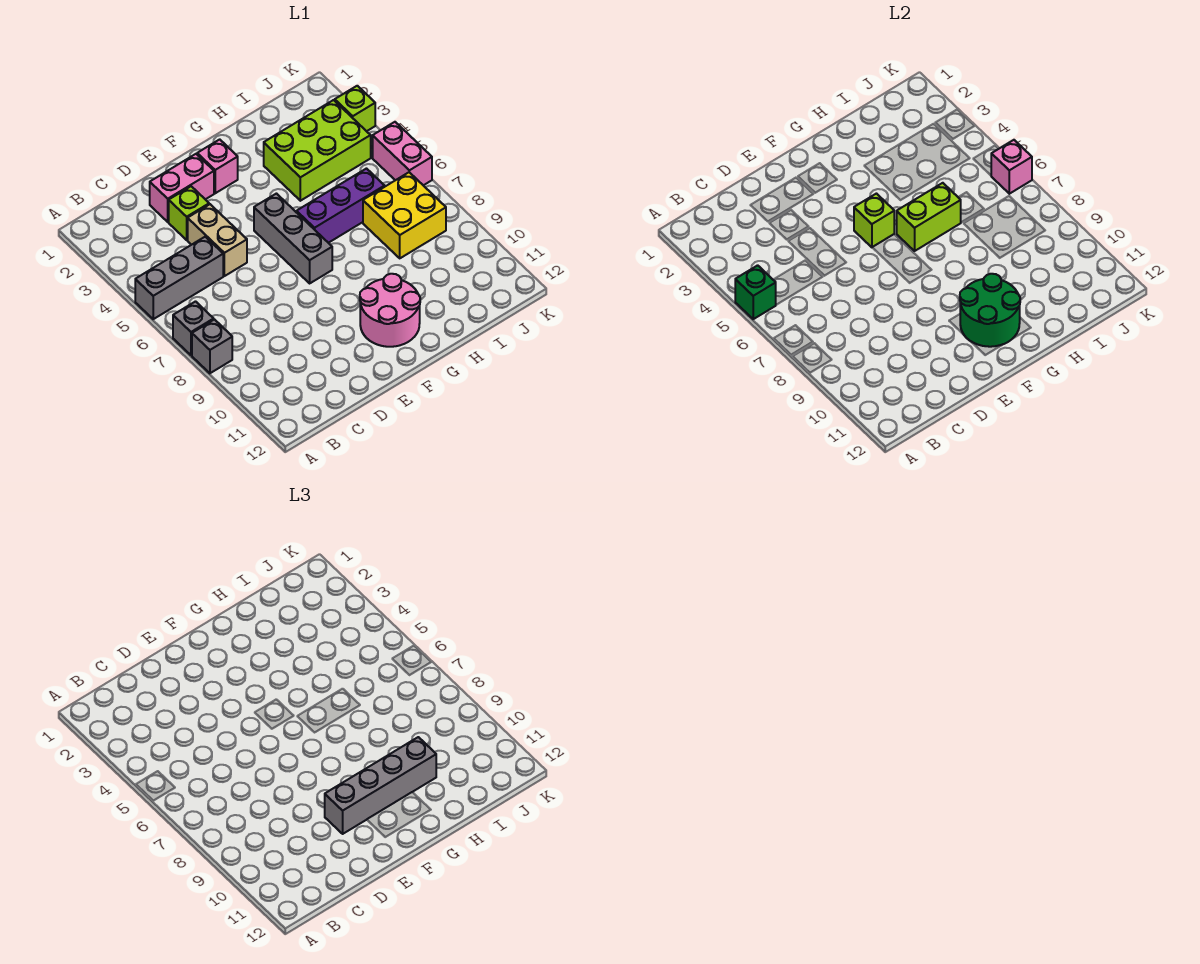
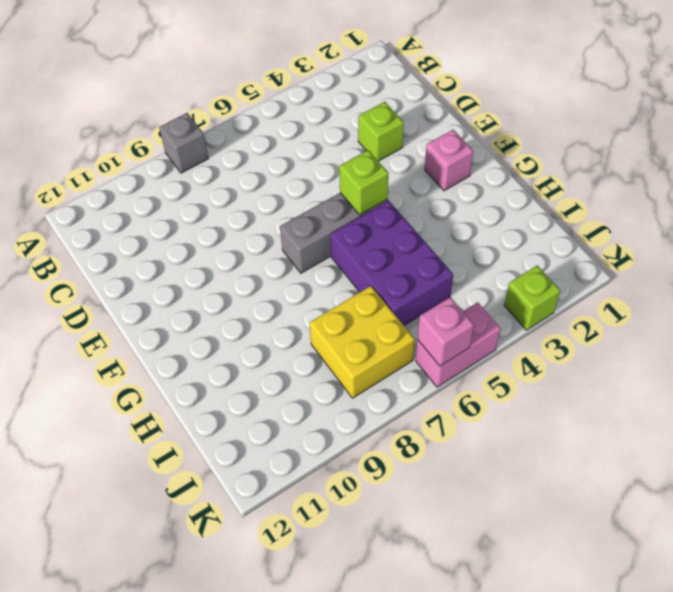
purple brick G5:I6 level 1 -> purple brick G6:I6 level 1
none -> grey brick A5:C5 level 1
none -> grey brick A7 level 1
none -> pink brick D2:E2 level 1

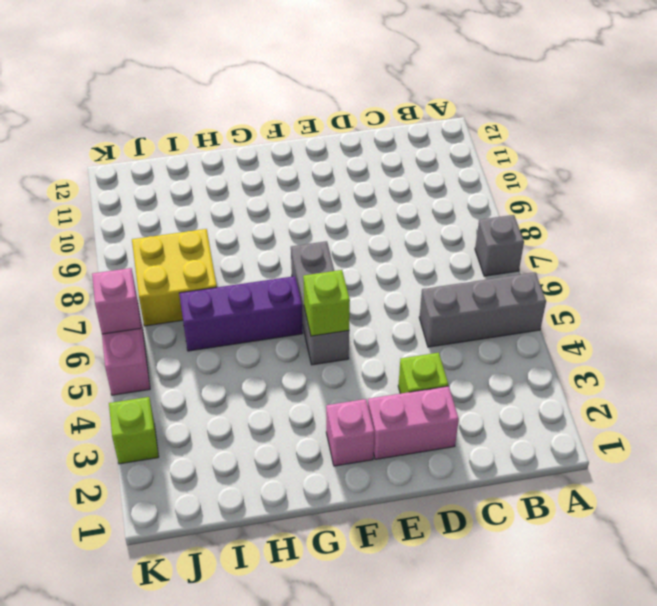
none -> grey brick A8 level 1
none -> tan brick D4:D5 level 1
none -> pink round brick F10:G11 level 1

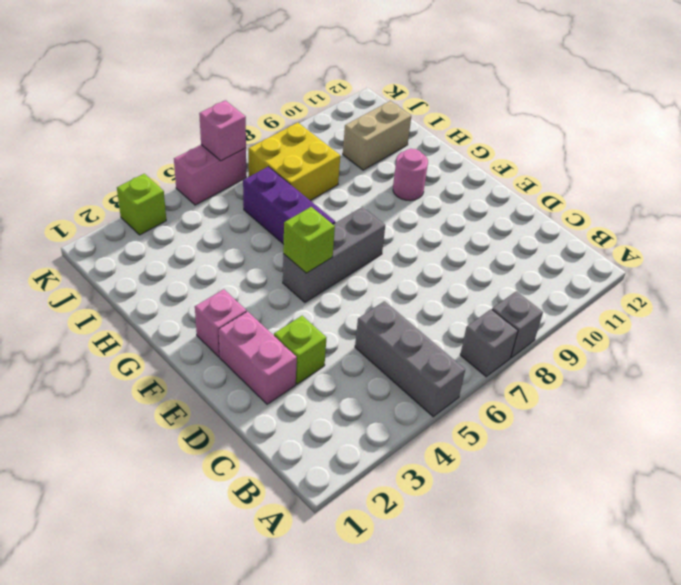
pink round brick G10 level 1 -> pink round brick F10:G11 level 1
tan brick I10:I11 level 1 -> tan brick D4:D5 level 1
none -> lime brick H3:J4 level 1
none -> green brick A5 level 2
none -> green round brick F10:G11 level 2

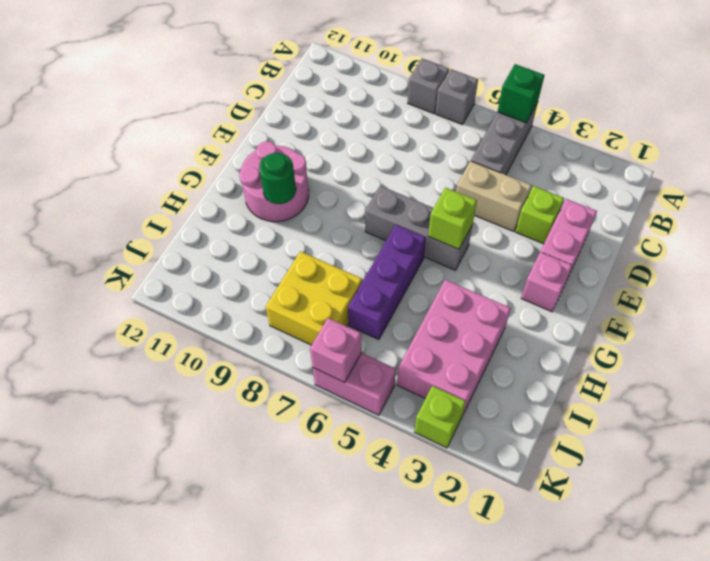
green round brick G10 level 2 -> green round brick F10:G11 level 2
pink brick H3:J4 level 1 -> lime brick H3:J4 level 1
none -> lime brick G6:H6 level 2
none -> grey brick E10:H10 level 3

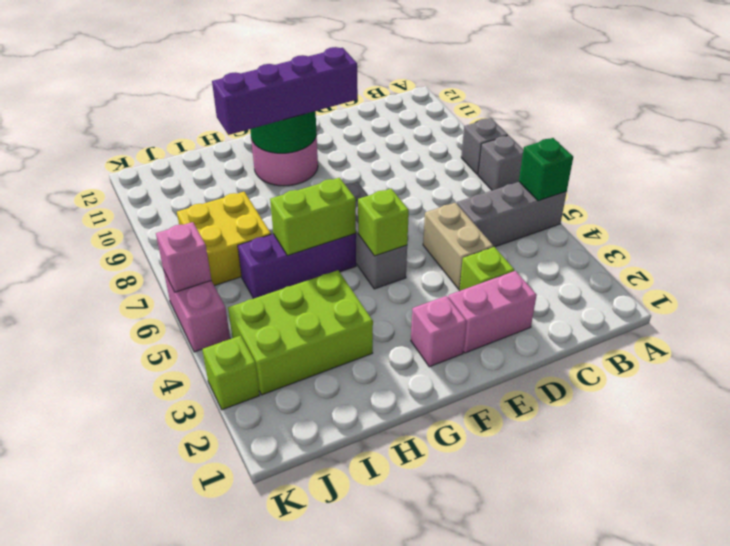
purple brick E10:H10 level 3 -> grey brick E10:H10 level 3

